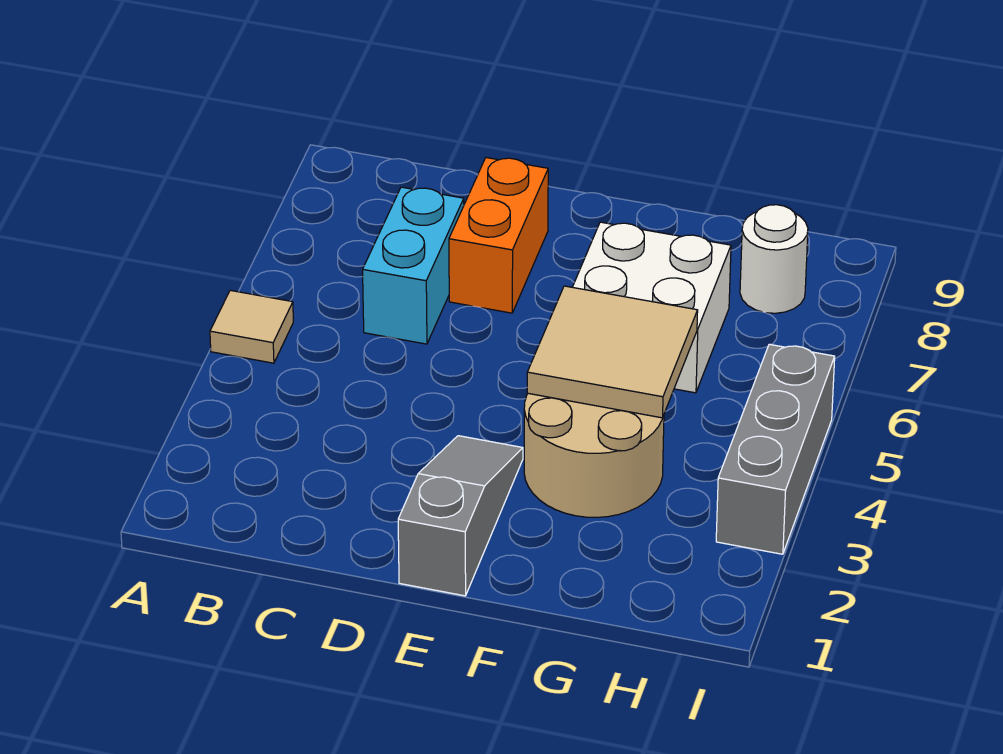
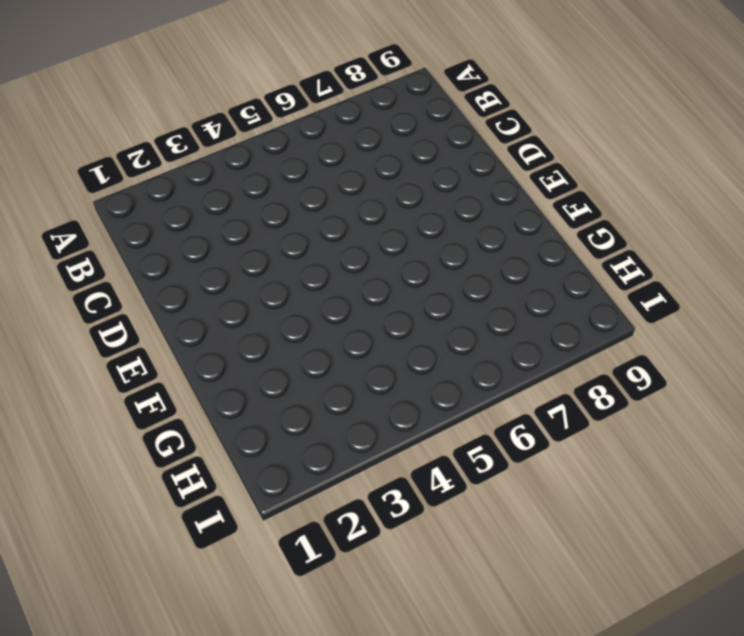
none -> tan tile A5 level 1
none -> cyan brick C6:C7 level 1

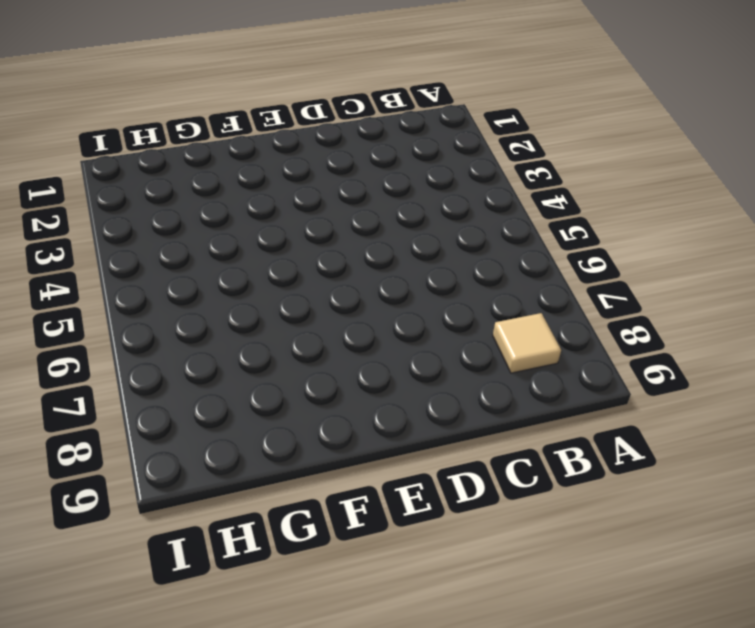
tan tile B8 level 1 -> tan tile A5 level 1
none -> cyan brick C6:C7 level 1
none -> orange brick D7:D8 level 1

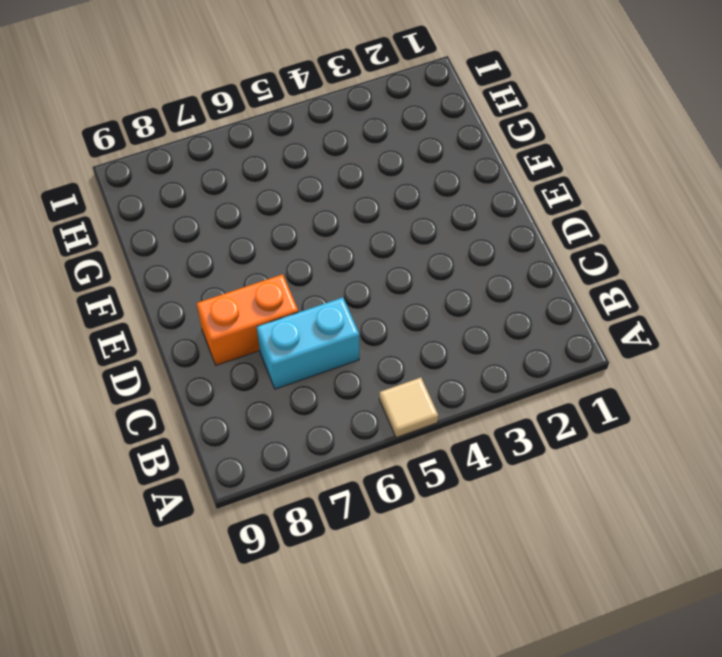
none -> grey slope E1:E3 level 1 top 1
none -> tan round brick F3:G4 level 1

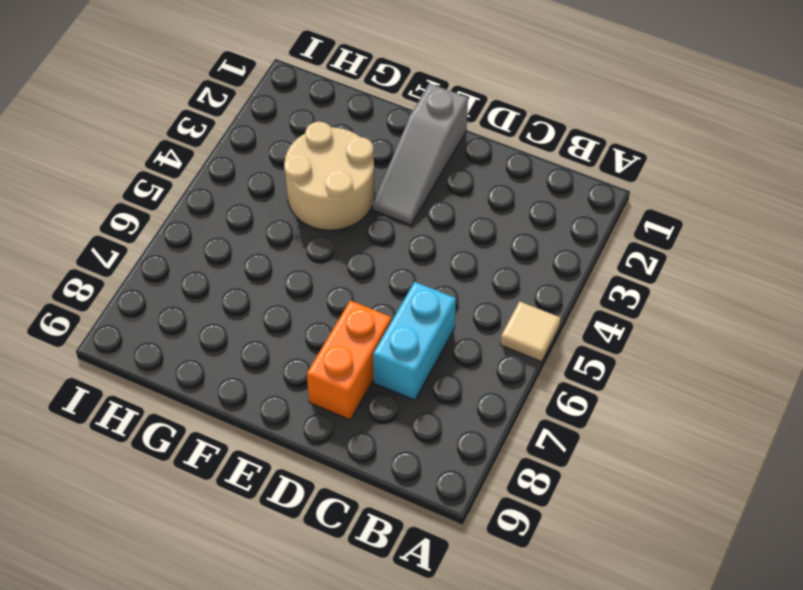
none -> white brick F6:G7 level 1
none -> white round brick H8 level 1

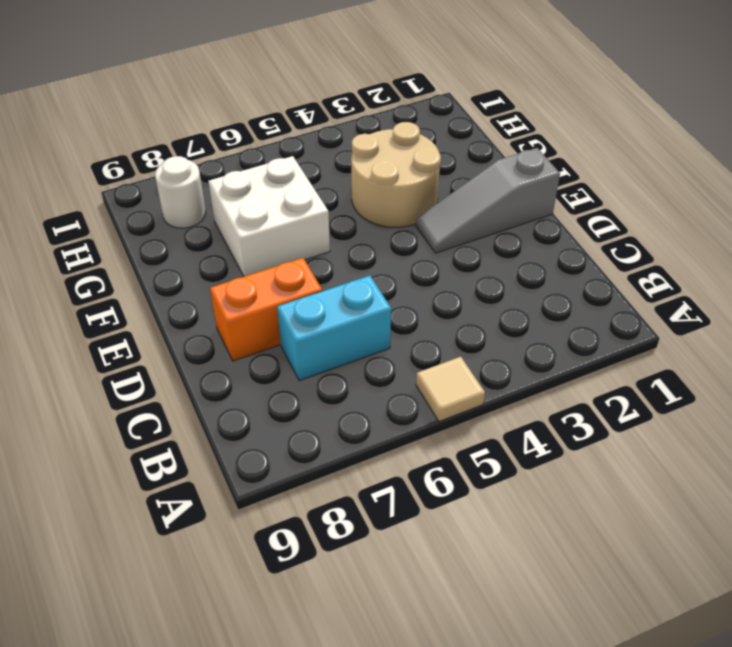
none -> grey brick I3:I5 level 1
none -> tan tile F4:G5 level 2

